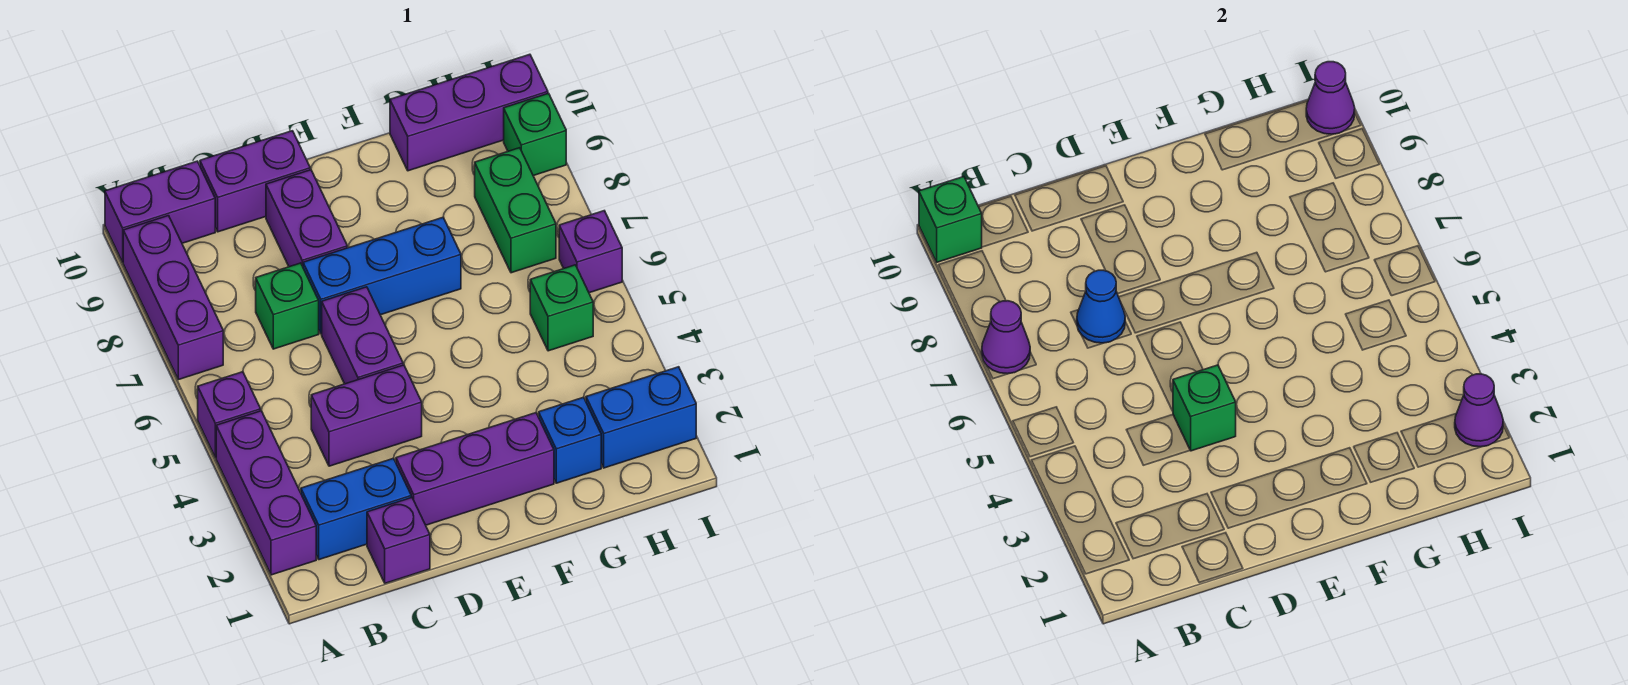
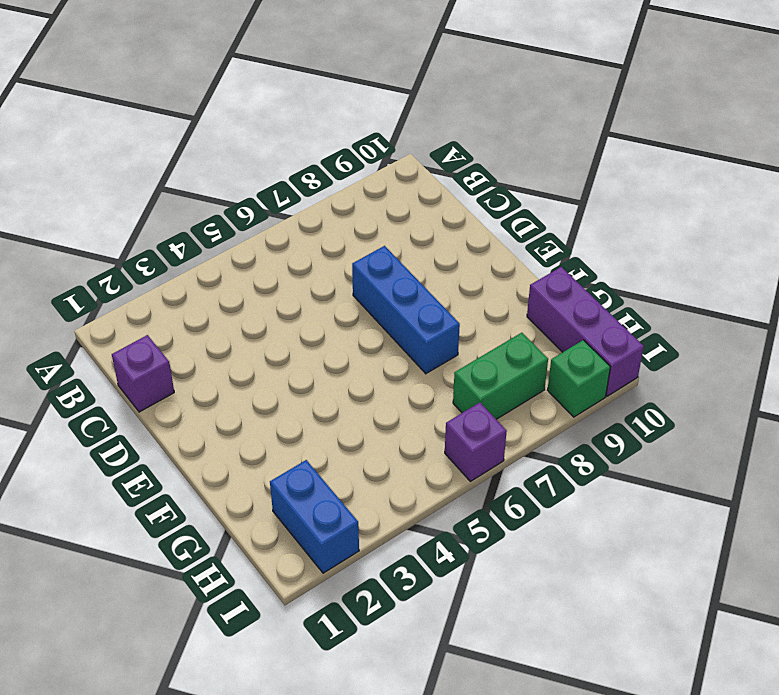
none -> purple brick A2:A4 level 1
none -> purple brick A5 level 1
none -> purple brick A7:A9 level 1

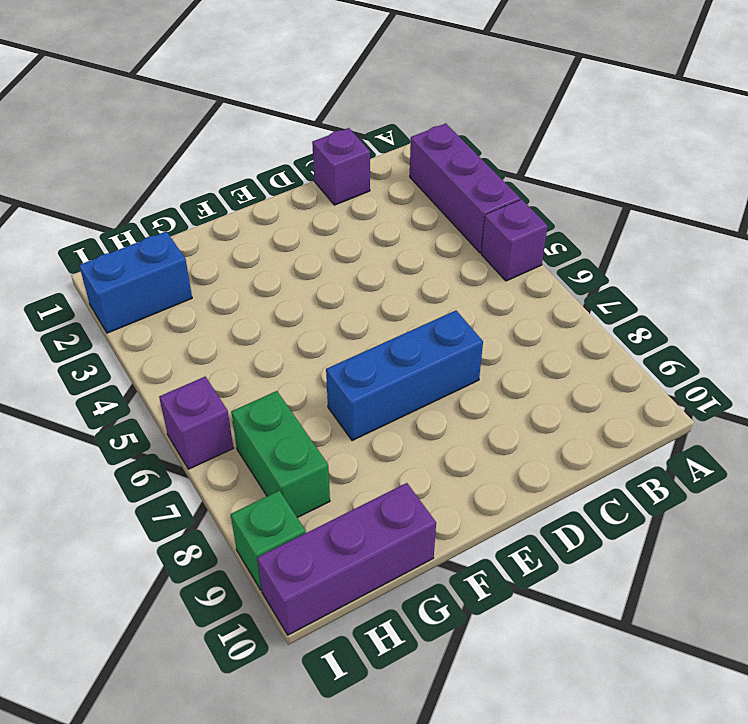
none -> purple brick A7:A9 level 1
none -> purple brick A10:B10 level 1
none -> blue brick B2:C2 level 1

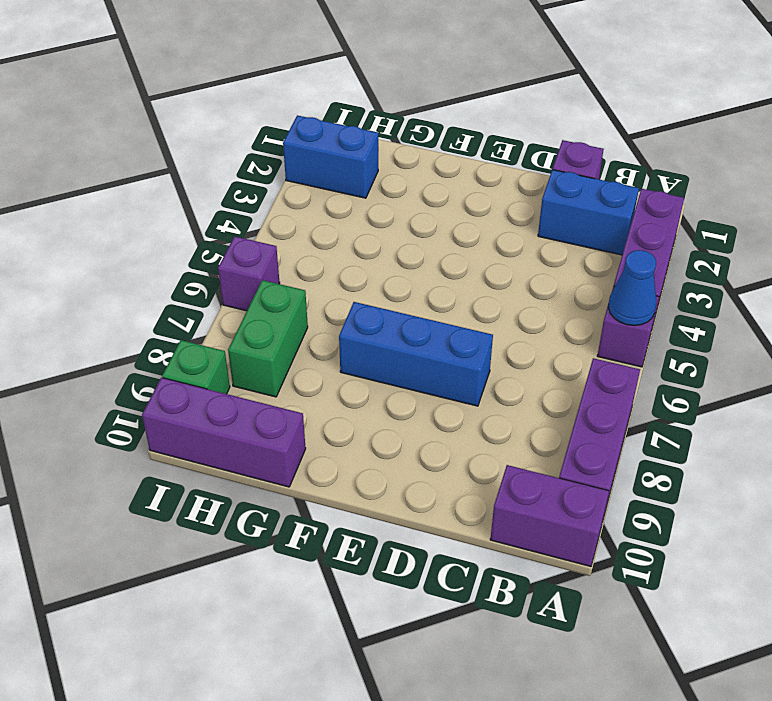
blue cone A5 level 2 -> blue cone C7 level 2
none -> purple brick C4:D4 level 1
none -> green brick C7 level 1
none -> purple brick C10:D10 level 1

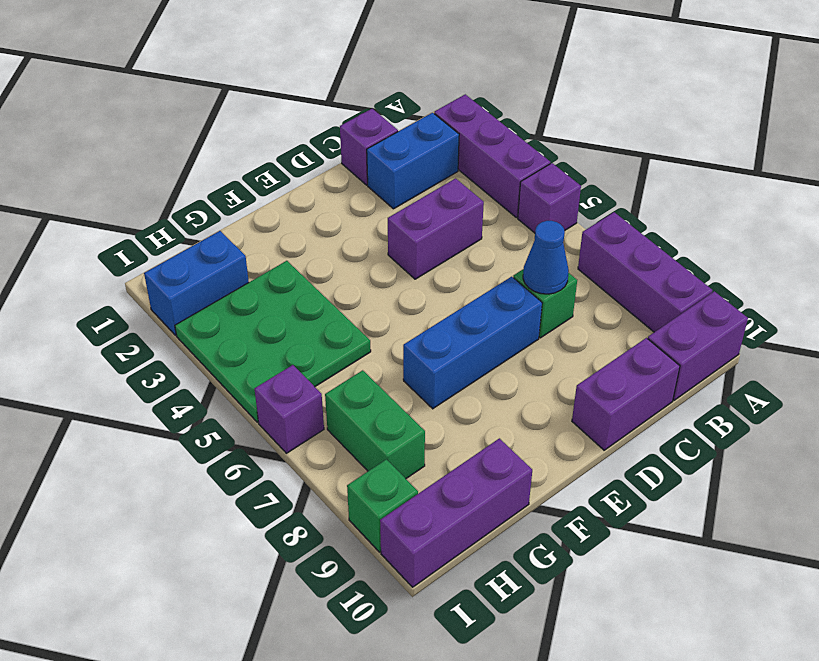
green plate G3:I5 level 1 -> green brick H5 level 1
none -> purple brick D2:F2 level 1
none -> purple brick D5:D6 level 1
none -> purple brick D8:D9 level 1

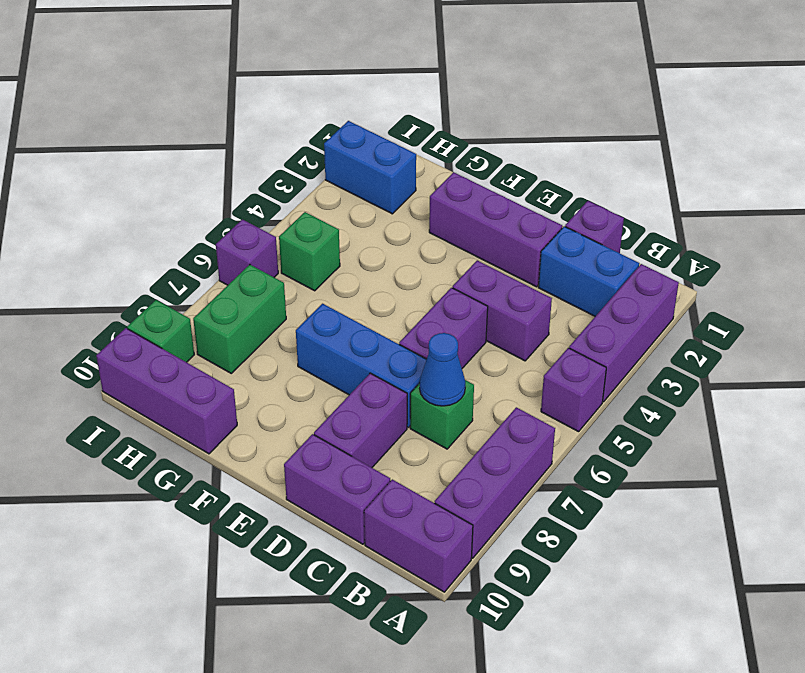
none -> blue brick G2 level 1
none -> purple cone A7 level 2
none -> green brick A10 level 2

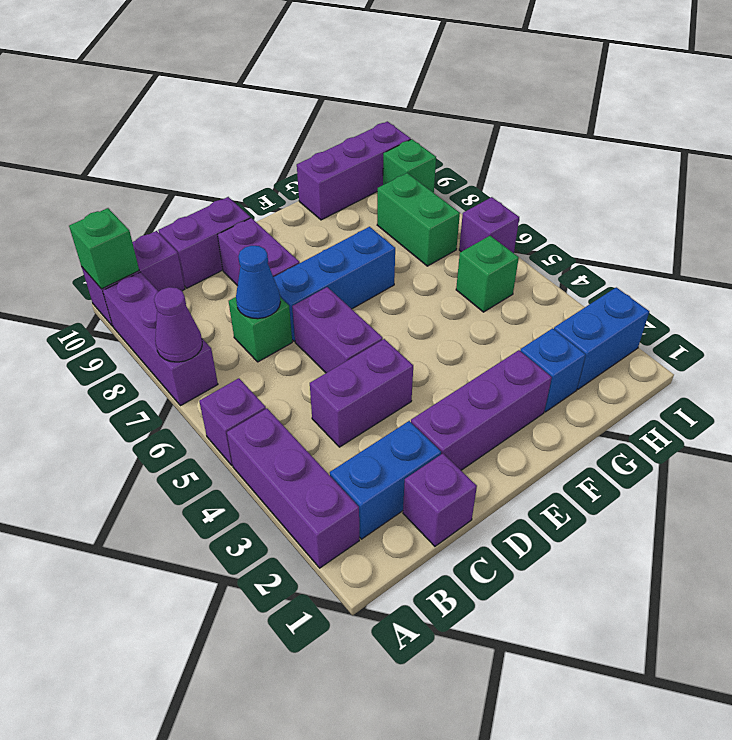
none -> green brick D4 level 2
none -> purple cone I2 level 2
none -> purple cone I10 level 2

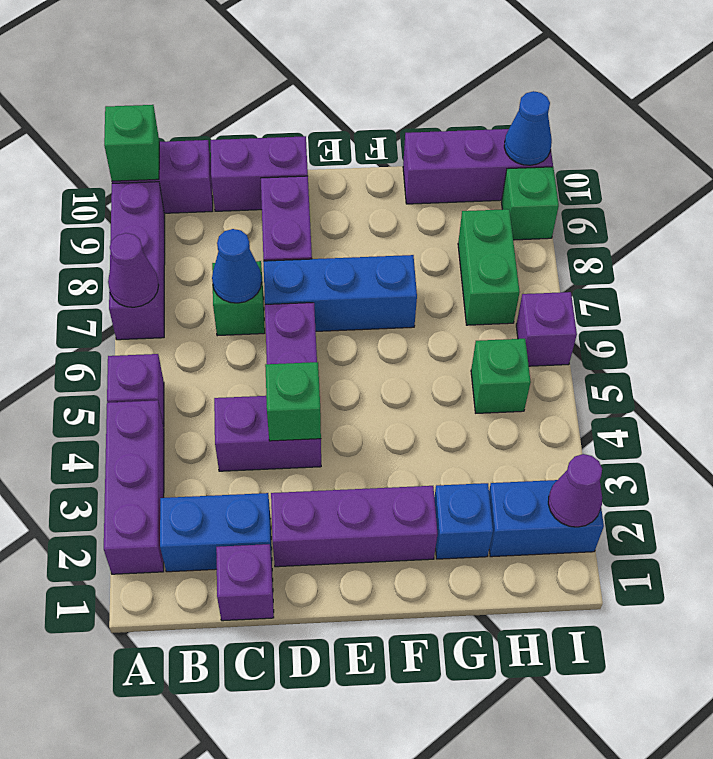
blue cone I10 level 2 -> purple cone I10 level 2

